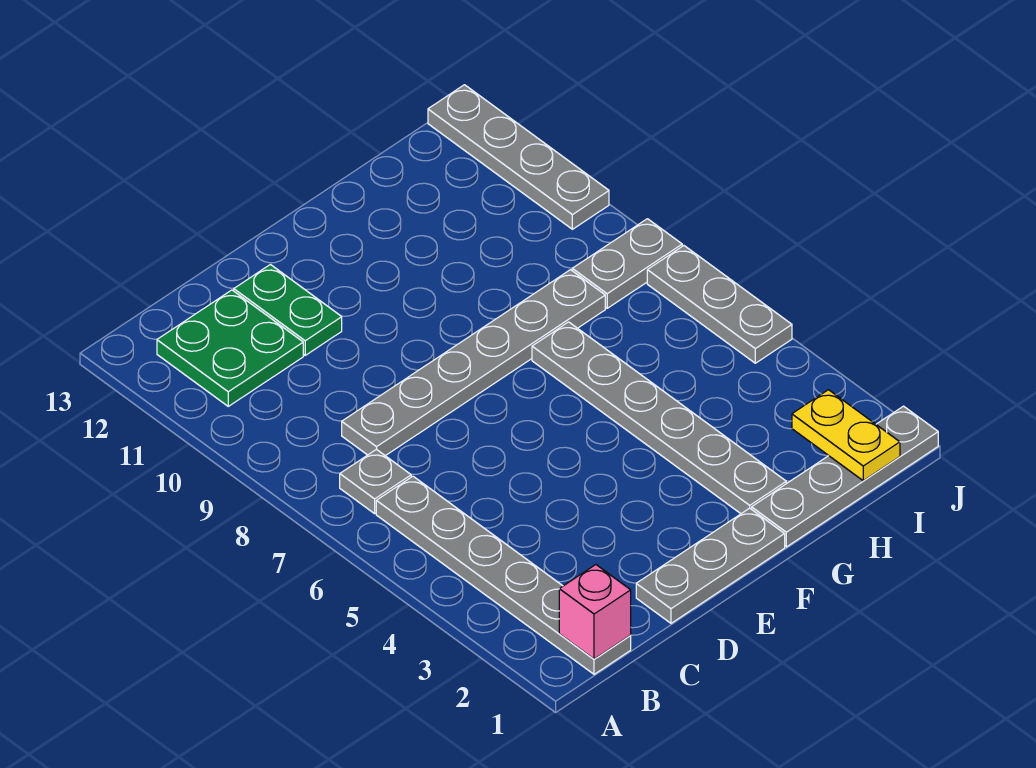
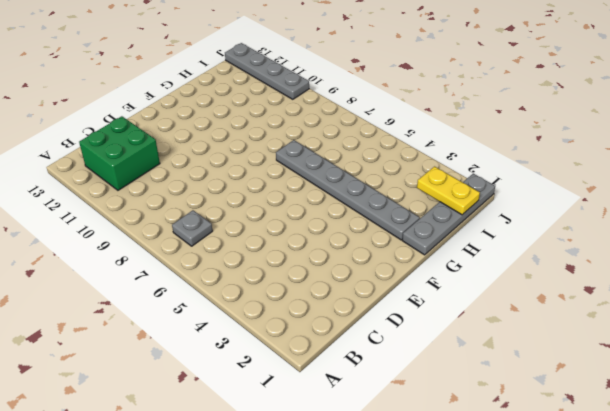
green brick B11:C12 level 1 -> green plate B11:C12 level 1
none -> grey plate B1:B6 level 1
none -> grey plate C8:H8 level 1
none -> grey plate D1:F1 level 1

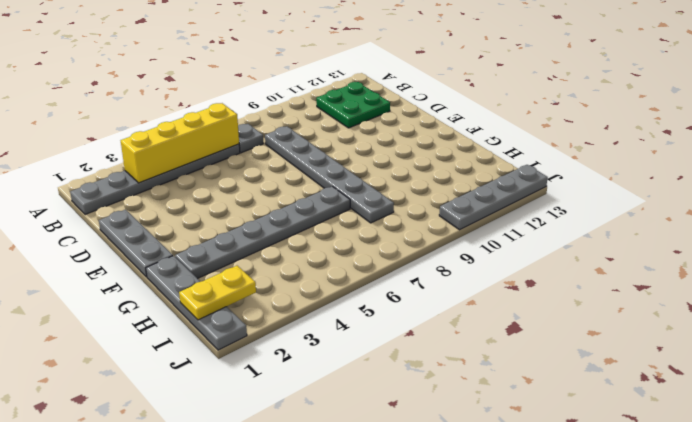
yellow brick B3:B6 level 2 -> none
none -> green plate D11:D12 level 1
none -> grey plate I8:J8 level 1
none -> grey plate J5:J7 level 1

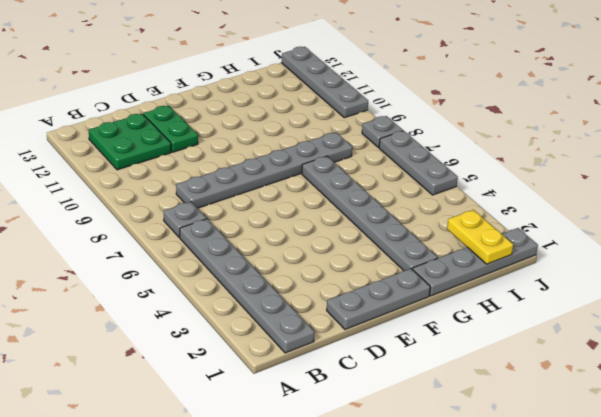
grey plate J8 level 1 -> grey plate I8:J8 level 1
none -> pink brick B1 level 2

